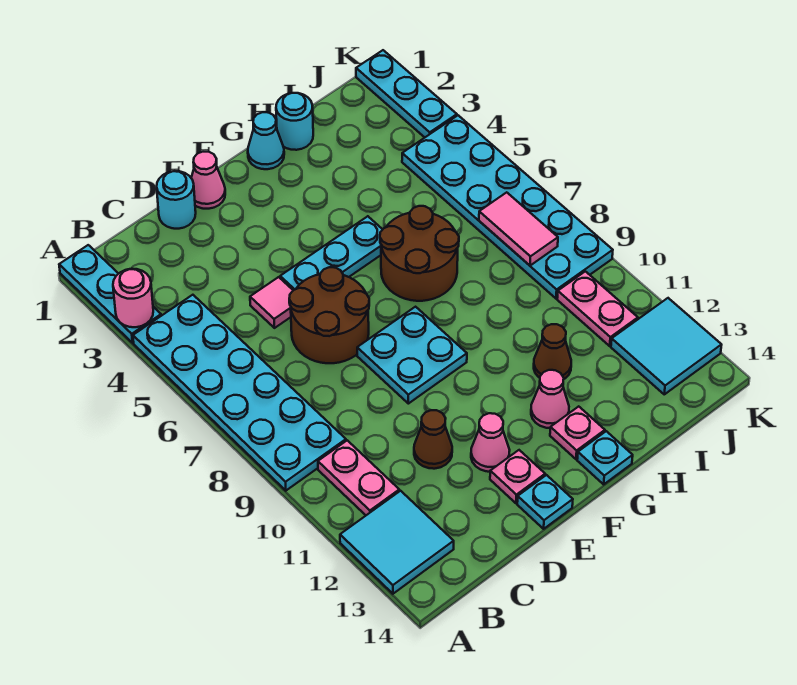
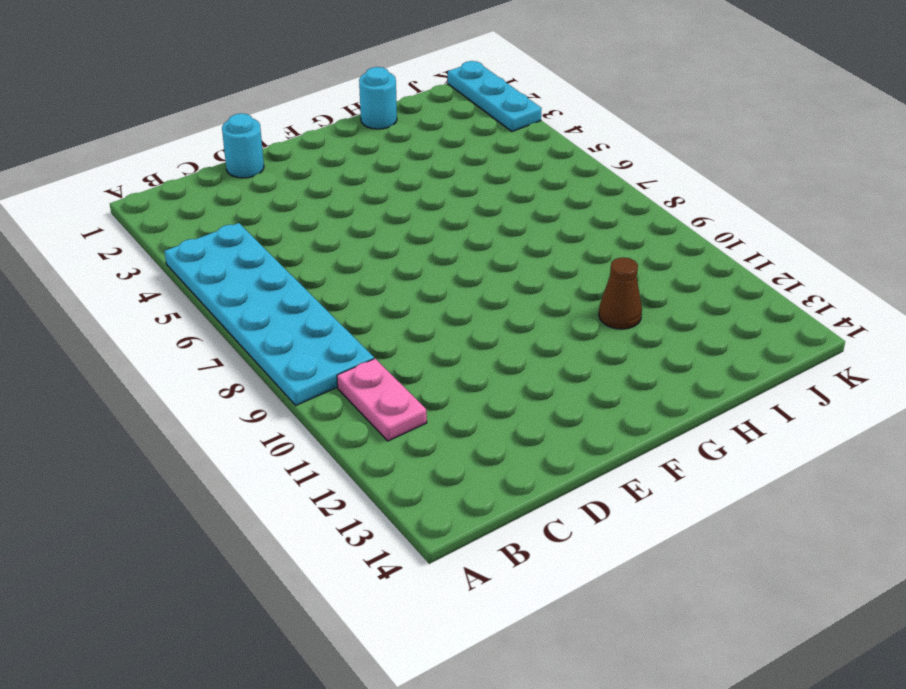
none -> cyan plate A1:A3 level 1
none -> cyan tile A12:B13 level 1
none -> pink tile D5 level 1

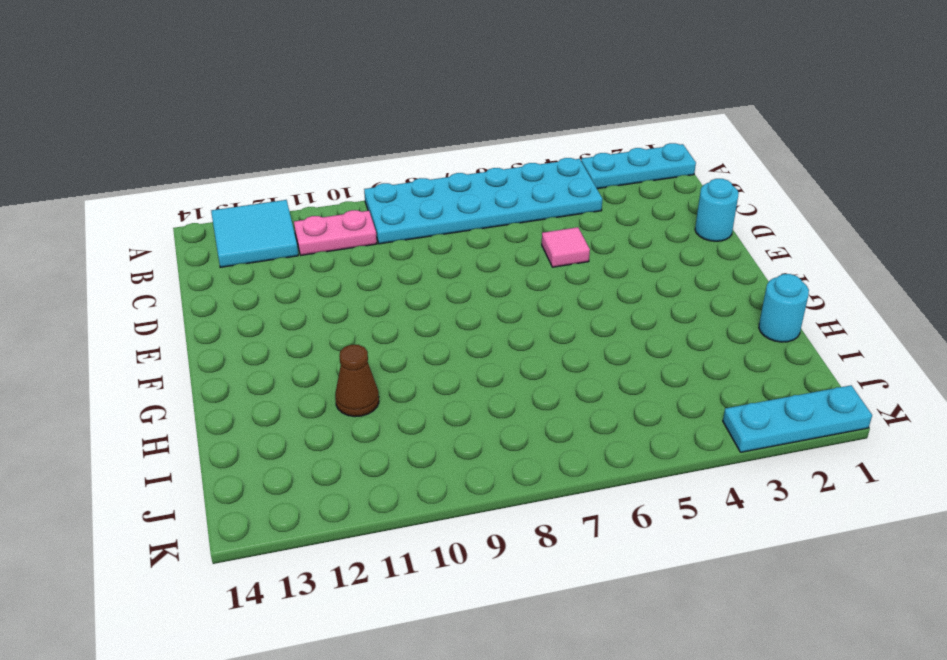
none -> brown round brick D6:E7 level 1
none -> brown cone D11 level 1
none -> pink cone E1 level 1

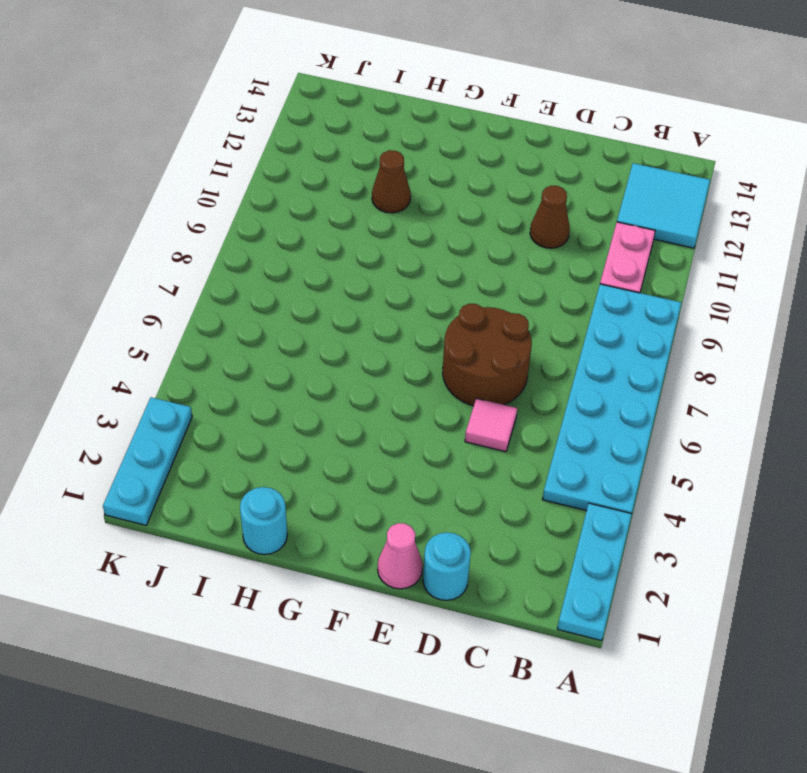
none -> cyan plate E5:G5 level 1
none -> cyan plate E8:F9 level 1
none -> pink cone E12 level 1

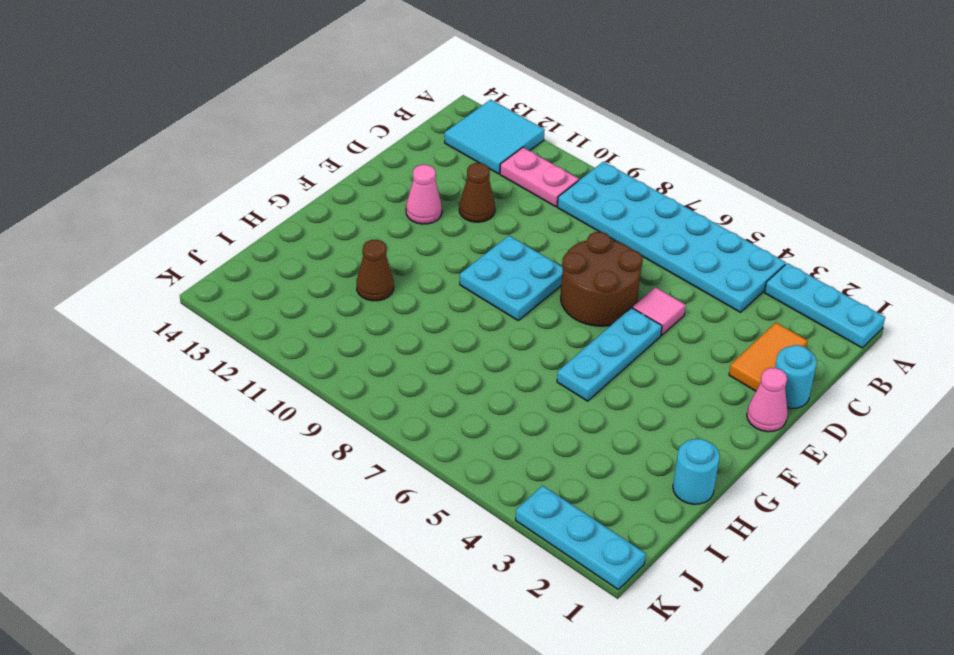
orange tile C2:D2 level 1 -> none
none -> pink plate E13 level 1
none -> cyan plate E14 level 1
none -> cyan cone G1 level 1

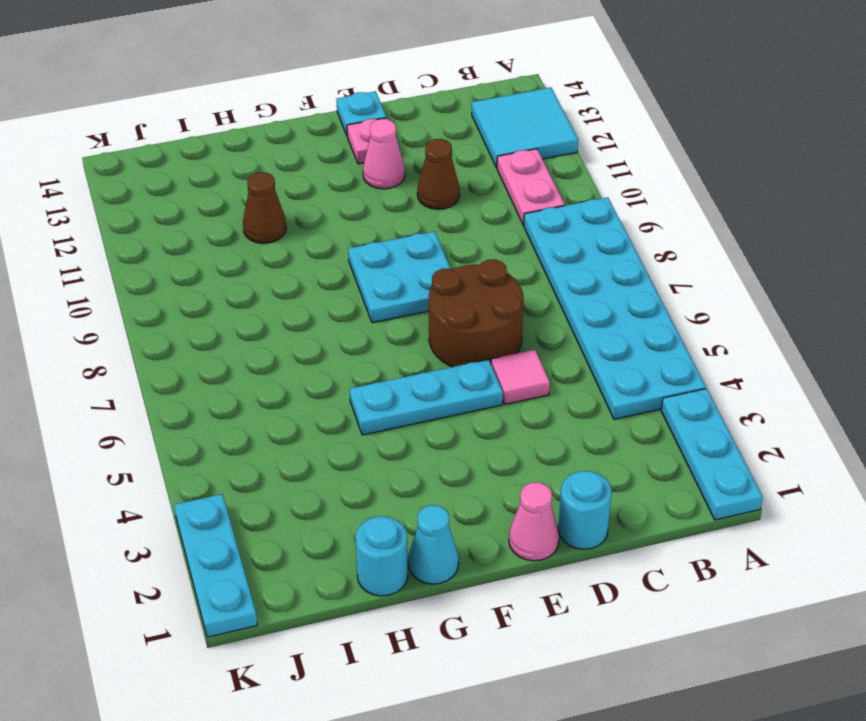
none -> brown round brick G6:H7 level 1
none -> pink cone G12 level 1
none -> pink plate G13 level 1

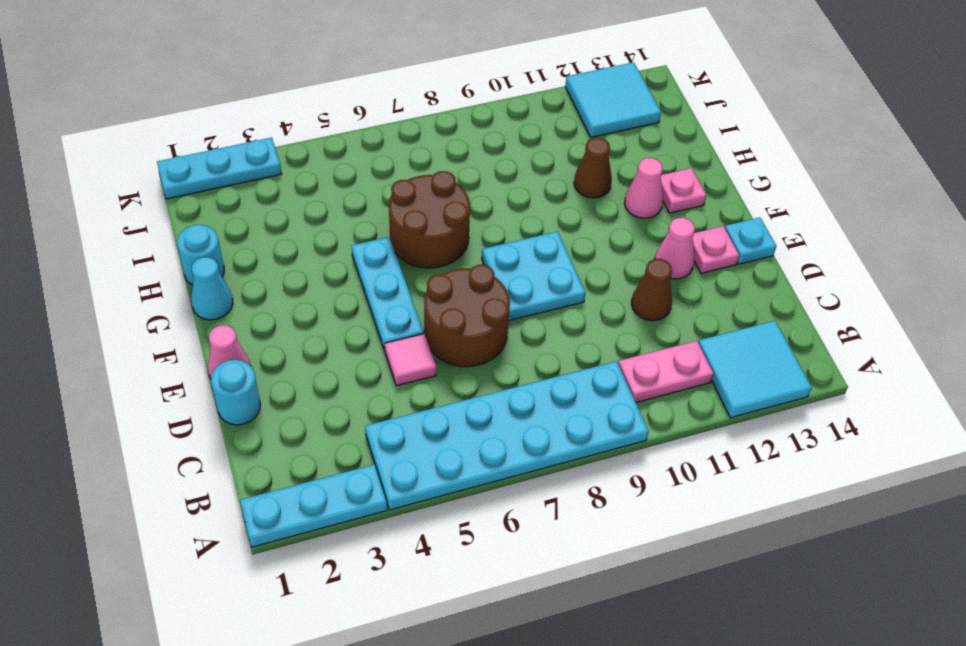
none -> cyan plate G14 level 1
none -> cyan plate J4:K9 level 1
none -> pink plate J10:J11 level 1

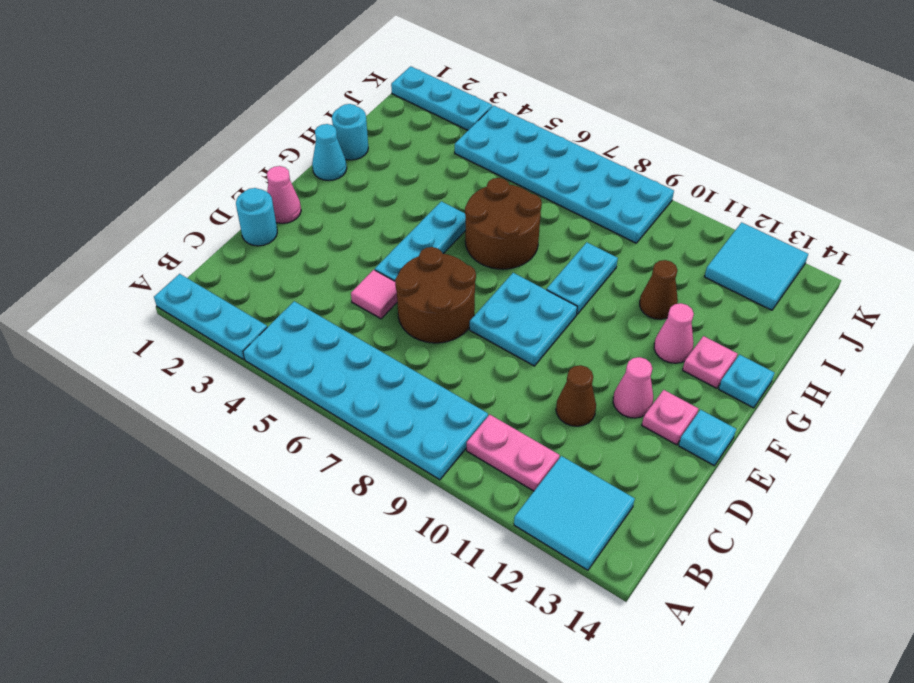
cyan plate G9:H9 level 1 -> none
none -> pink plate J10:J11 level 1
none -> pink round brick A3 level 2
none -> pink tile J7:J8 level 2

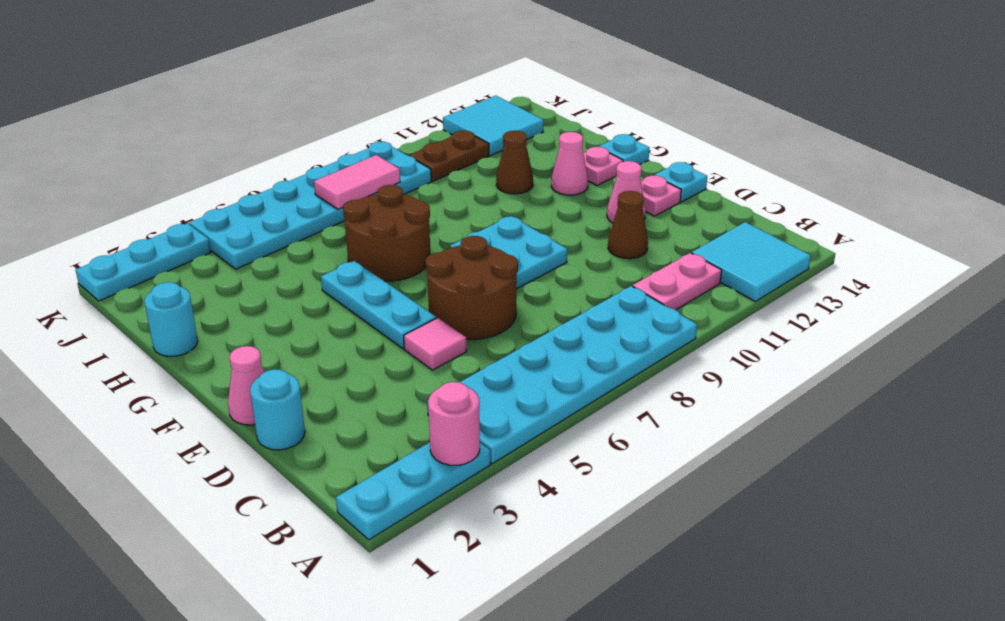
brown plate J10:J11 level 1 -> pink plate J10:J11 level 1
none -> cyan cone G1 level 1

